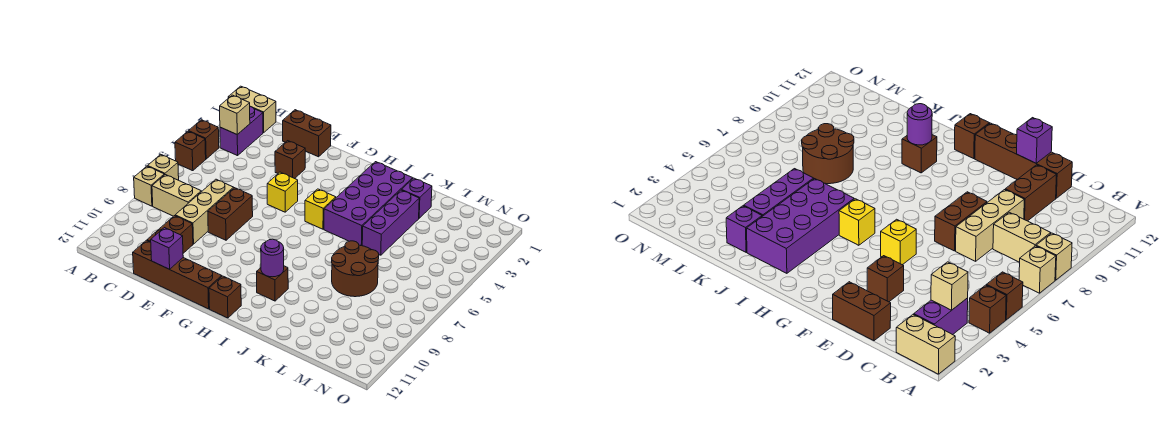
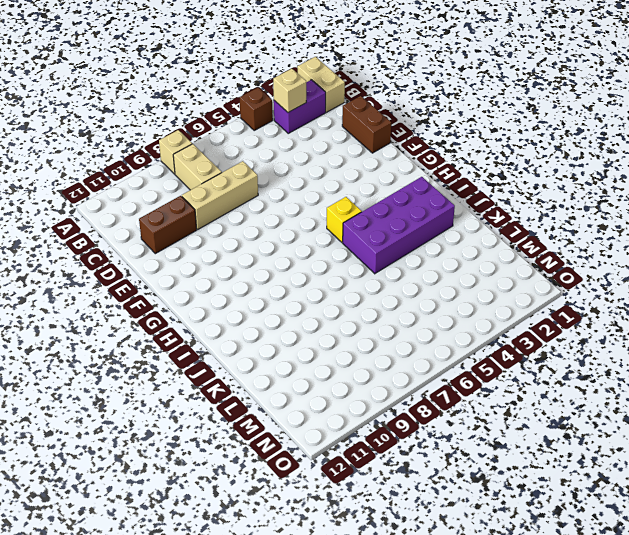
none -> brown brick A5 level 1
none -> tan brick A7 level 1
none -> brown brick D12:G12 level 1

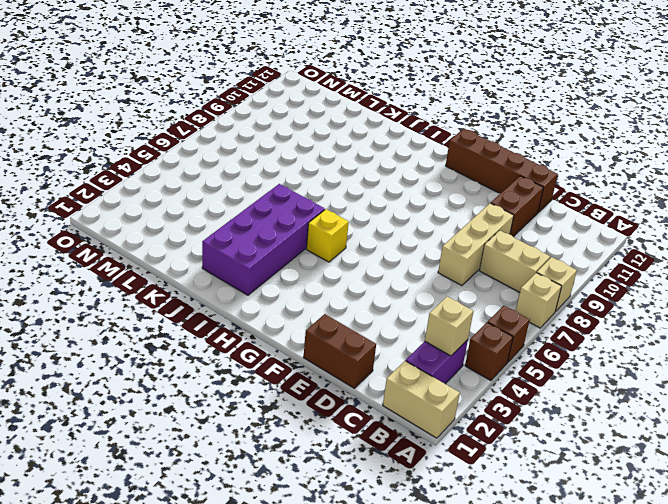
none -> brown brick E3 level 1
none -> brown brick E7:E8 level 1
none -> yellow brick F5 level 1

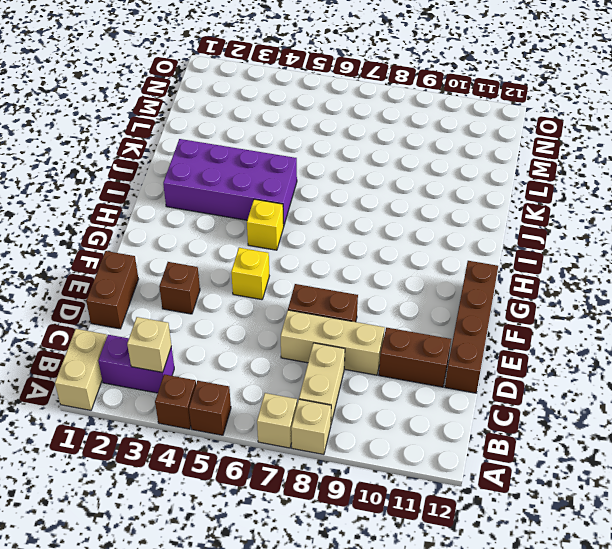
none -> brown brick H12 level 1
none -> brown brick I10 level 1
none -> purple brick K2 level 1

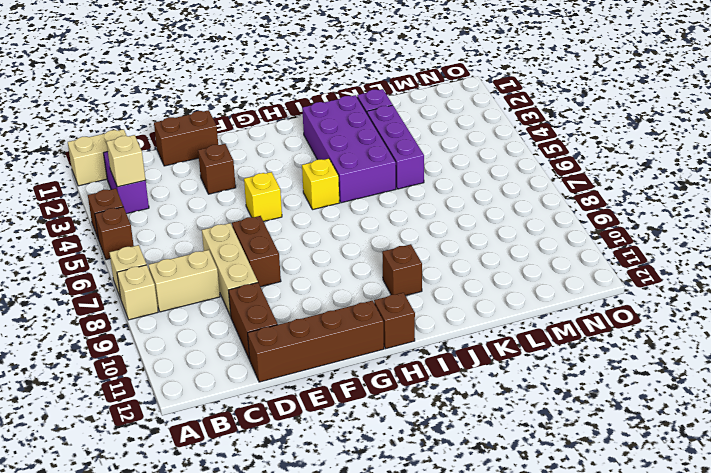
none -> brown round brick K7:L8 level 1
none -> purple brick E12 level 2
none -> purple round brick I10 level 2

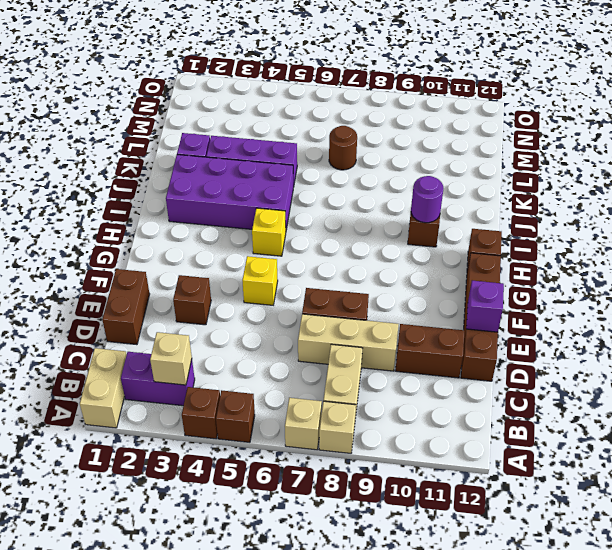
brown round brick L7 level 1 -> brown round brick K7:L8 level 1

